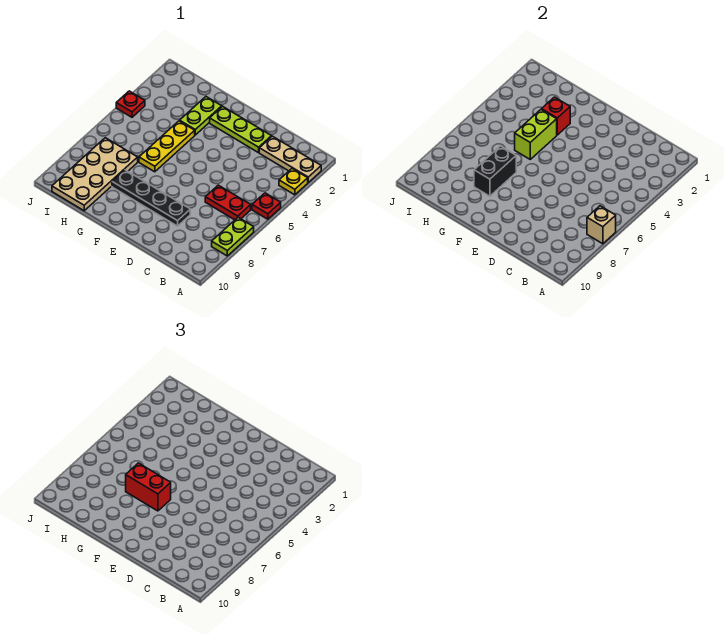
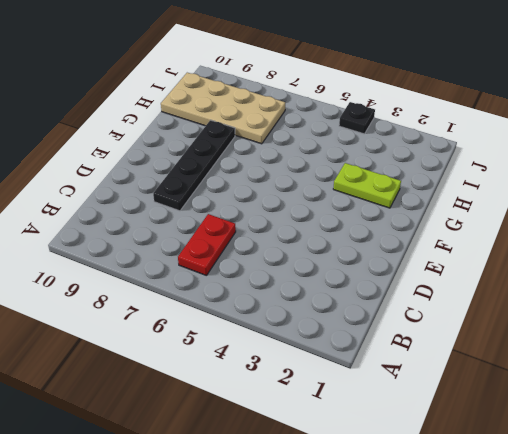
black plate J4 level 1 -> red plate J4 level 1
none -> tan plate A2:C2 level 1
none -> yellow plate A3 level 1
none -> red plate A5 level 1

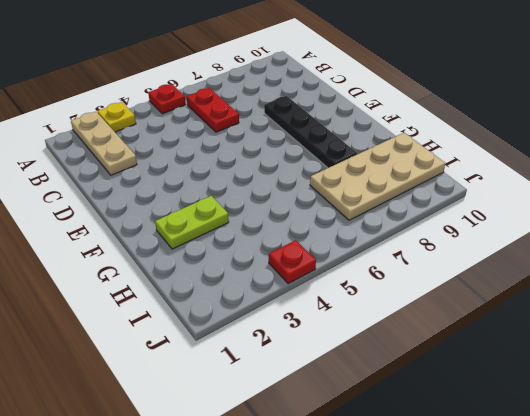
none -> lime plate A7:A8 level 1
none -> lime plate D2:F2 level 1
none -> yellow plate G4:G6 level 1

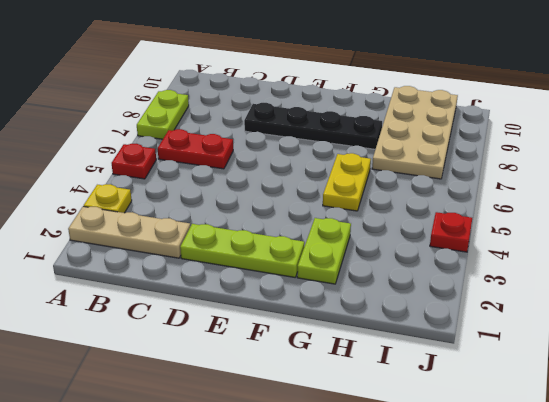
yellow plate G5:G6 level 1 -> yellow plate G4:G6 level 1
none -> tan brick A7 level 2
none -> red brick G3 level 2
none -> lime brick G4:G5 level 2

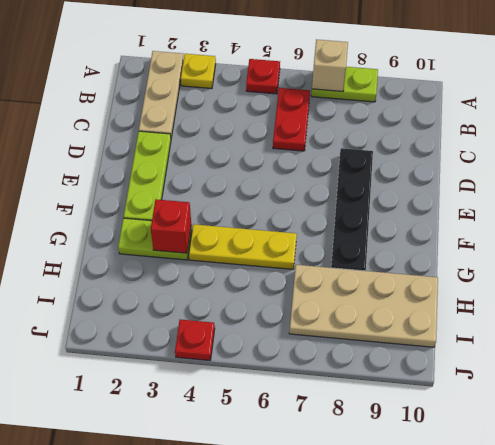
none -> lime brick G4:G5 level 2
none -> black brick G7:G8 level 2
none -> red brick F7:G7 level 3

